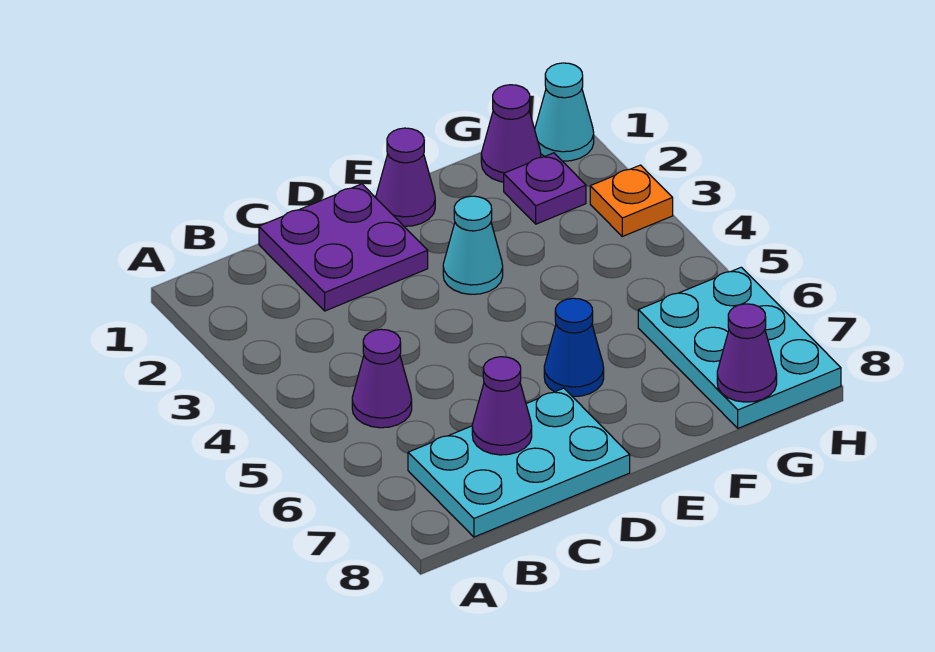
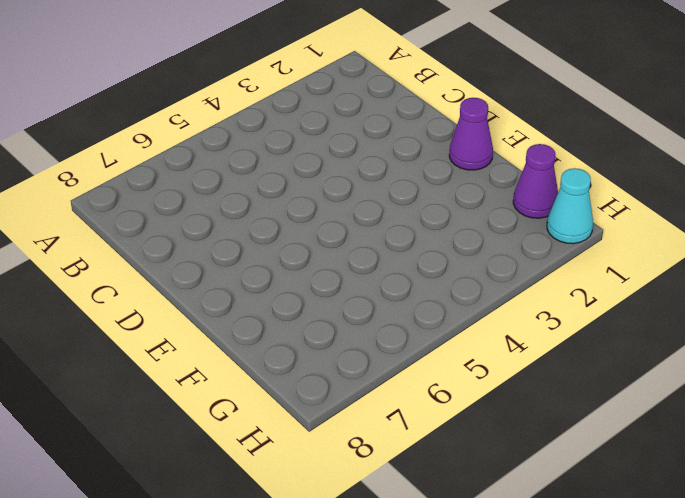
none -> purple cone B5 level 1
none -> cyan plate B7:D8 level 1
none -> purple plate C1:D2 level 1

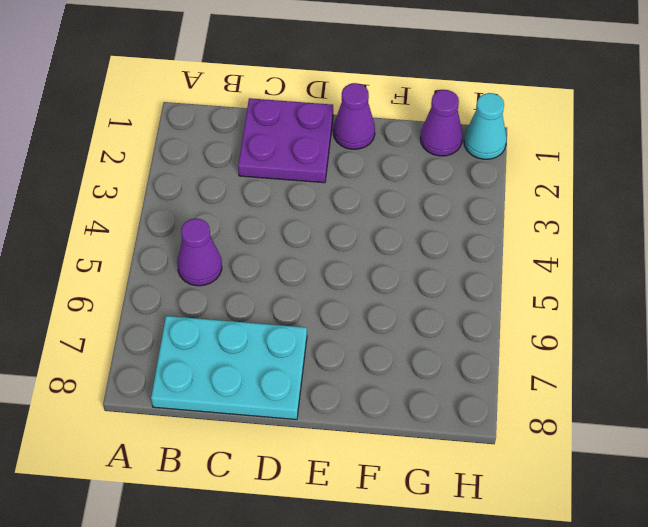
none -> cyan cone E3 level 1
none -> blue cone E6 level 1
none -> purple plate G2 level 1

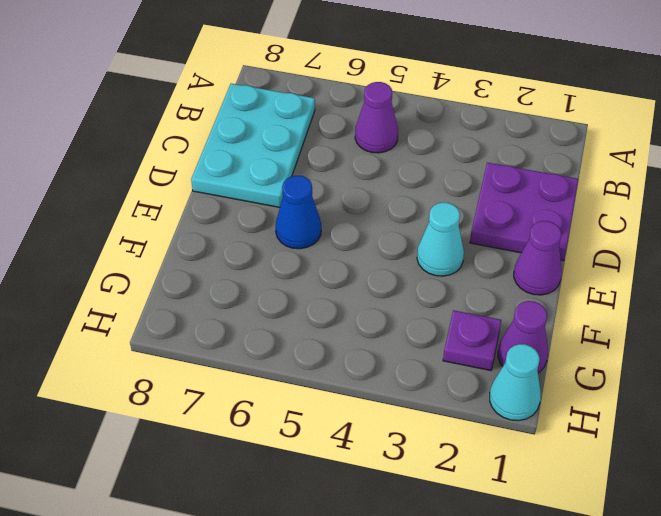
none -> cyan plate G6:H8 level 1
none -> orange plate H3 level 1
none -> purple cone C7 level 2

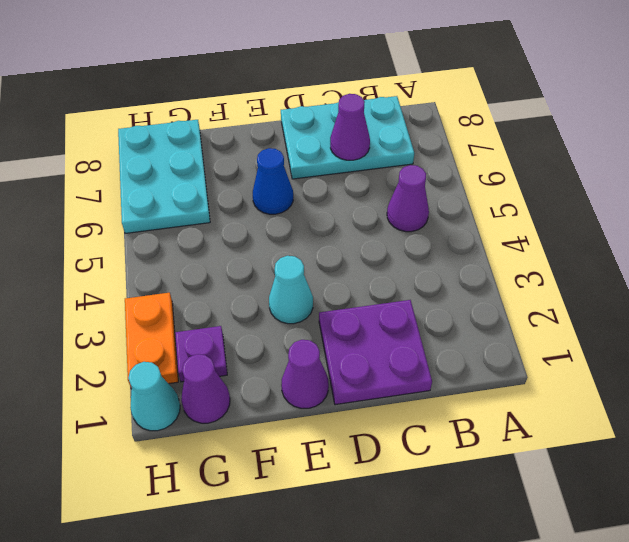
orange plate H2:H3 level 1 -> orange plate H3 level 1
none -> purple cone G8 level 2

